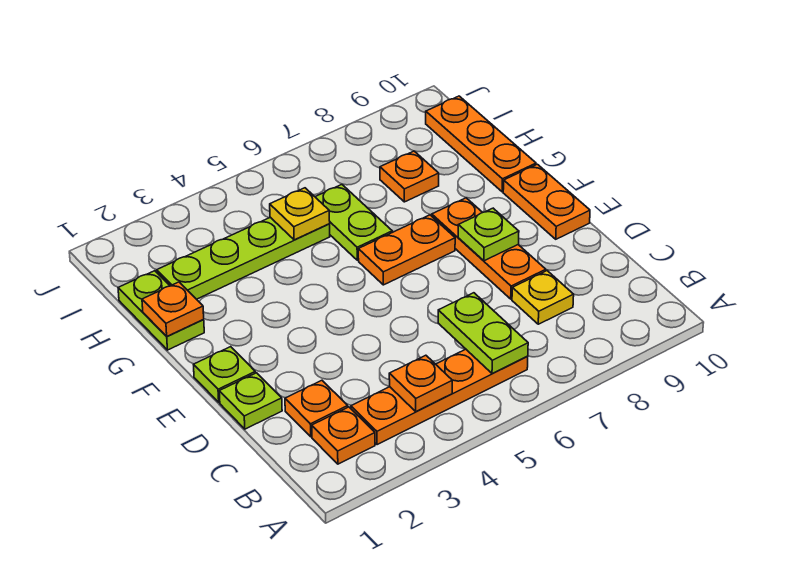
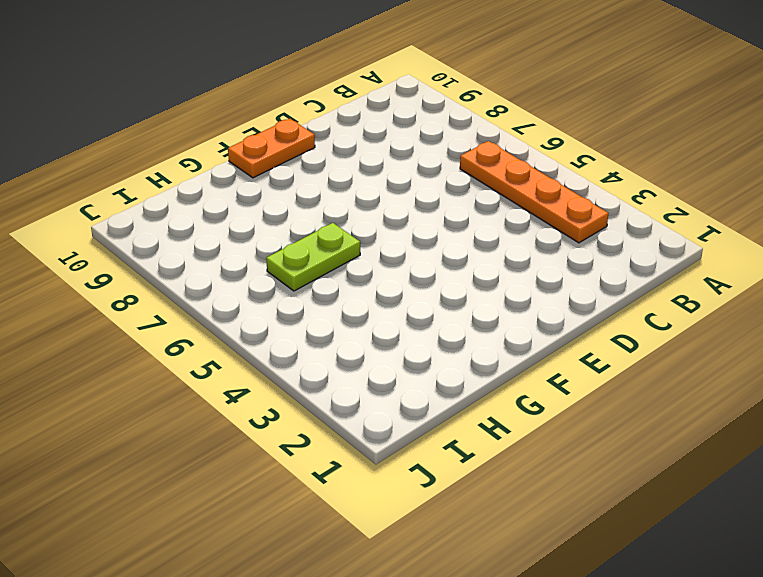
none -> orange plate B2 level 1
none -> orange plate C2 level 1
none -> yellow plate C8 level 1

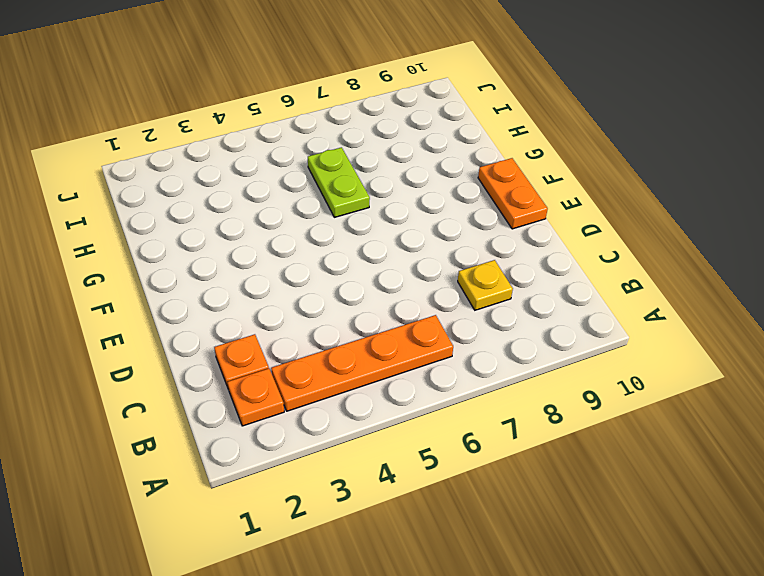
none -> lime plate D1 level 1
none -> orange plate D8:F8 level 1
none -> lime plate E1 level 1

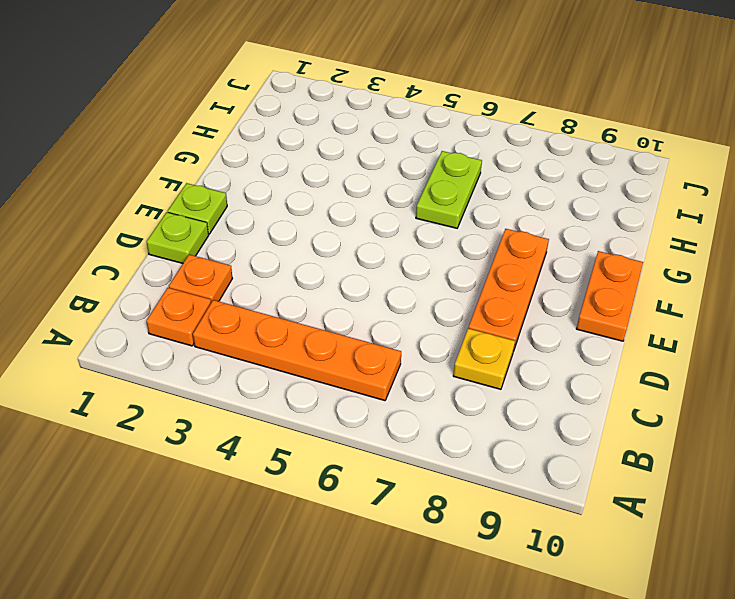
none -> orange plate F6:F7 level 1
none -> lime plate G1:H1 level 1
none -> orange plate G10:I10 level 1

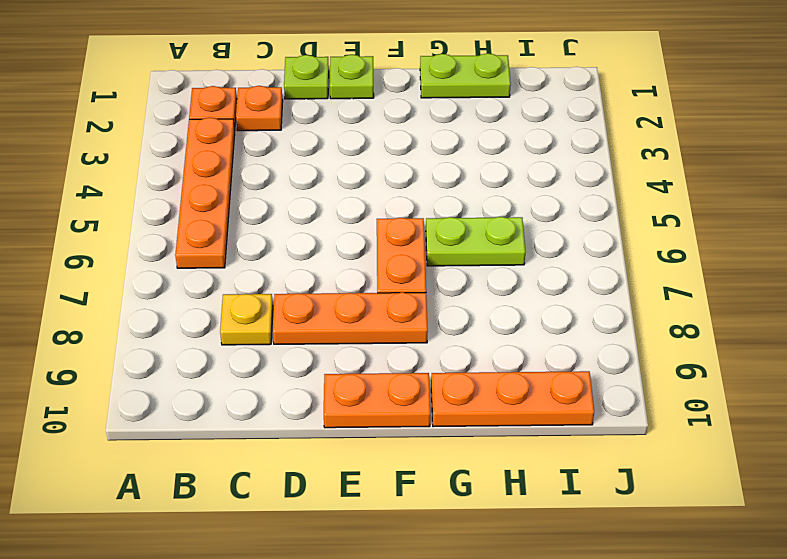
none -> lime plate H2:H5 level 1
none -> orange plate H8 level 1
none -> orange plate B4 level 2

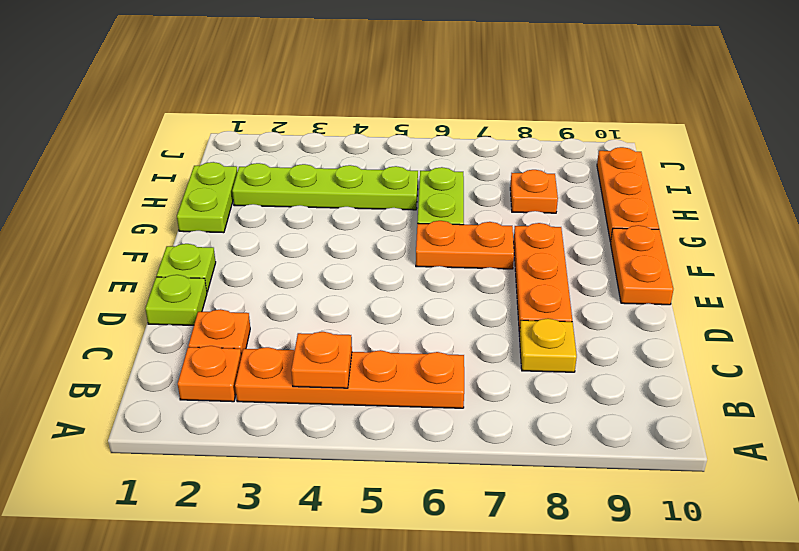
none -> lime plate B6:C6 level 2
none -> lime plate E8 level 2
none -> orange plate G1 level 2

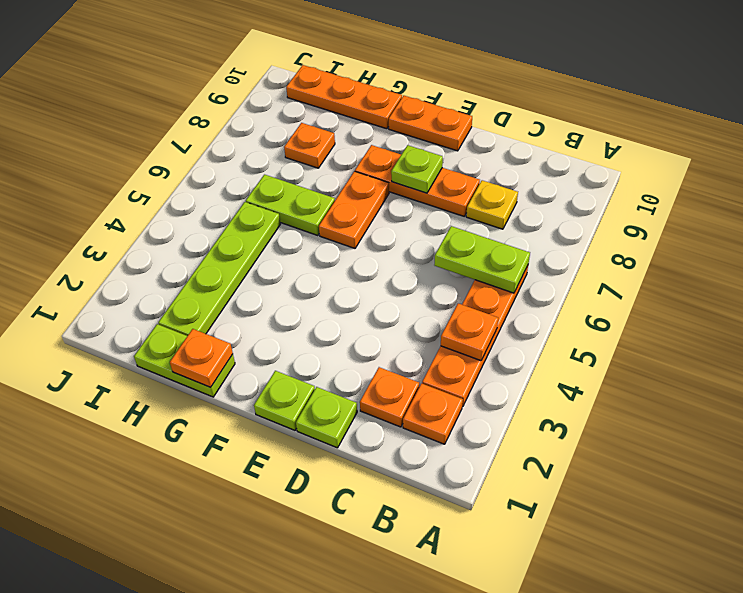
none -> yellow plate H5 level 2

